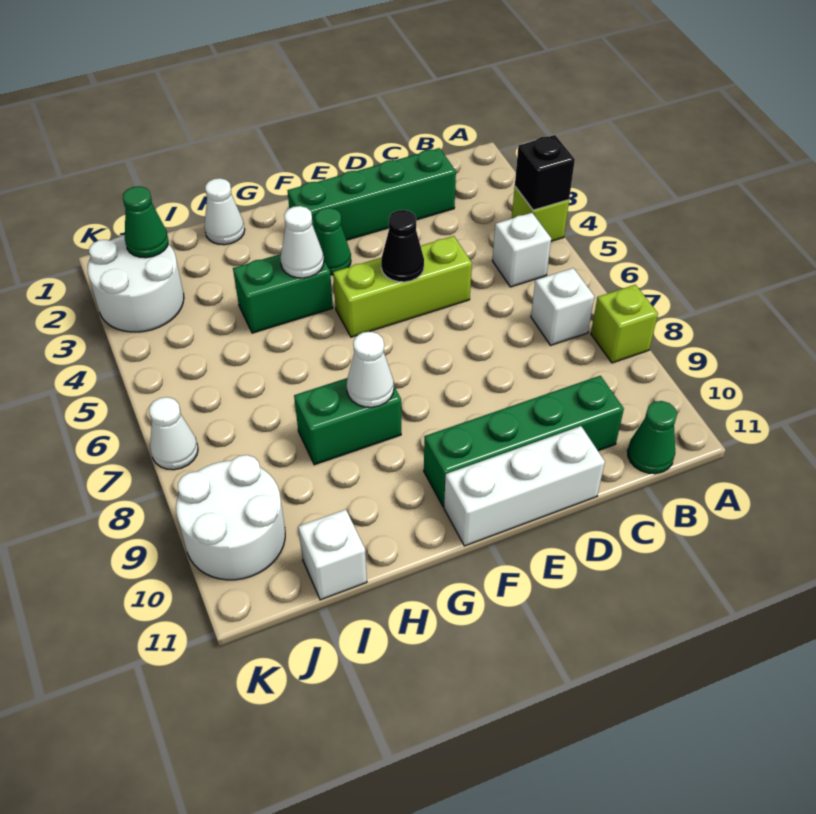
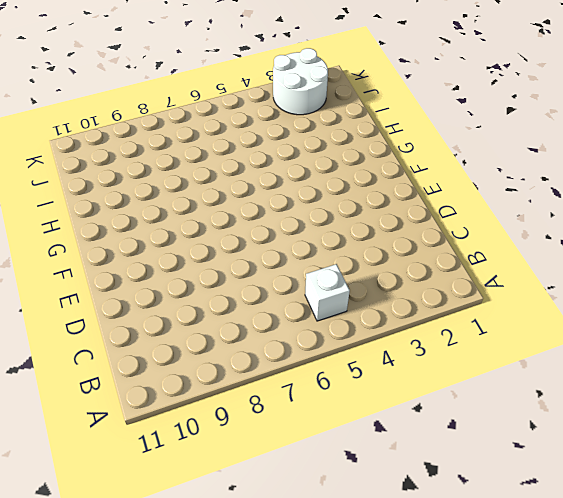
none -> lime brick A4 level 1
none -> lime brick A8 level 1
none -> white brick B7 level 1

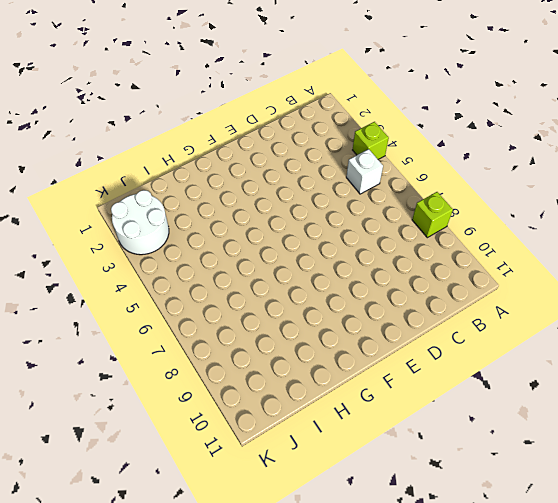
none -> white brick B7 level 1
none -> green cone B11 level 1
none -> green brick C2:F2 level 1

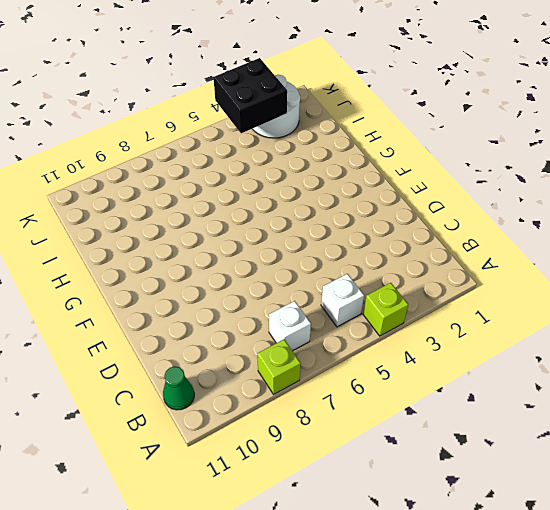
black brick J3:K4 level 2 -> none
none -> green brick C2:F2 level 1
none -> green brick C10:F10 level 1
none -> lime brick D5:F5 level 1

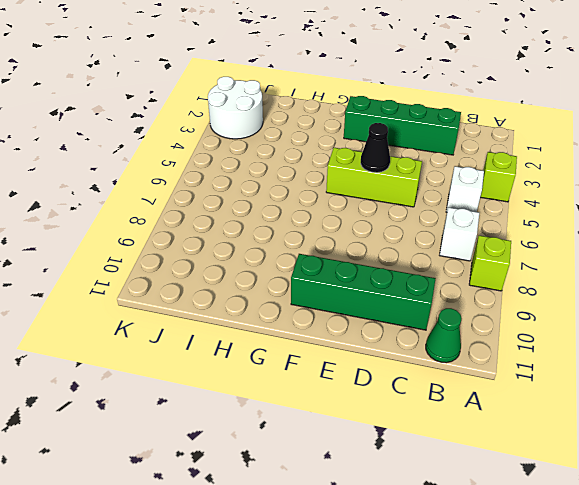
none -> white brick D11:F11 level 1
none -> green cone F3 level 1
none -> green brick G4:H4 level 1

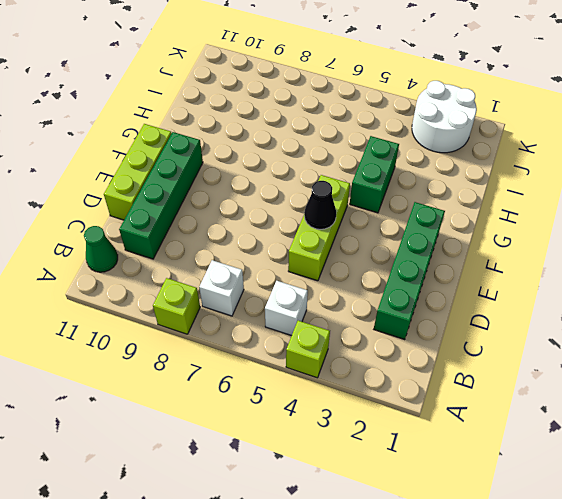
lime brick D11:F11 level 1 -> white brick D11:F11 level 1
none -> green cone F3 level 1
none -> green brick G8:H8 level 1
none -> white cone H1 level 1

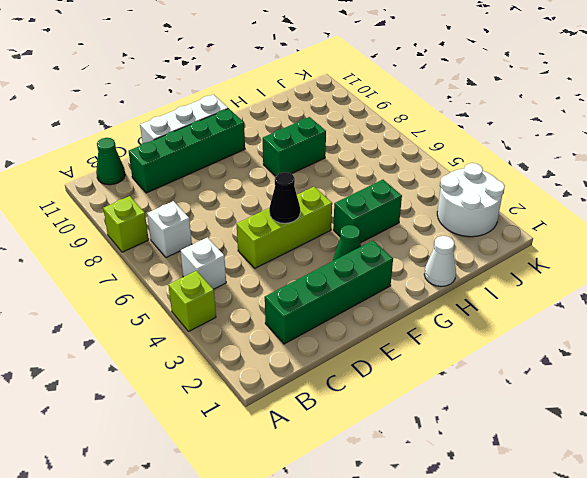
none -> white brick I11 level 1
none -> white round brick J9:K10 level 1
none -> white cone K7 level 1

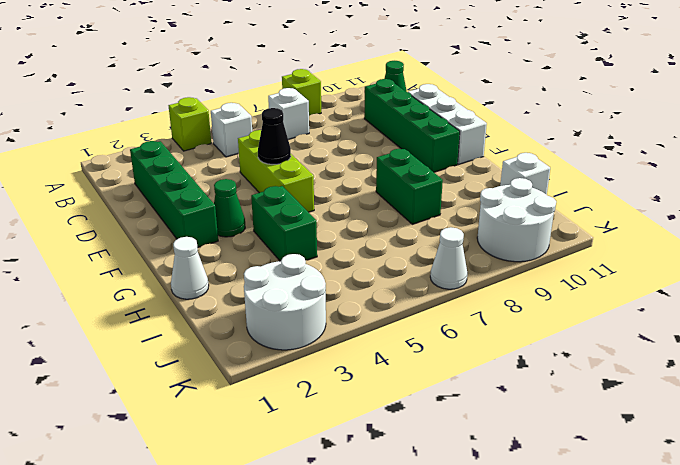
none -> black brick A4 level 2
none -> white cone G4 level 2
none -> white cone G8 level 2

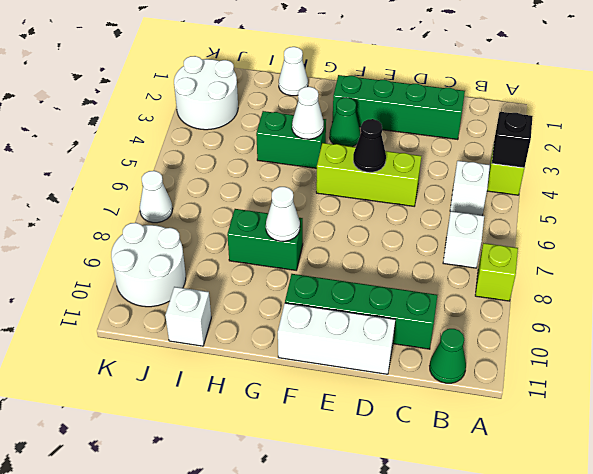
none -> green cone J2 level 2

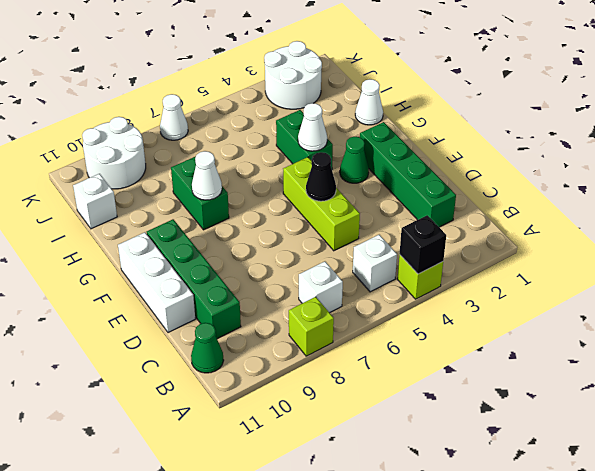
none -> green cone J2 level 2

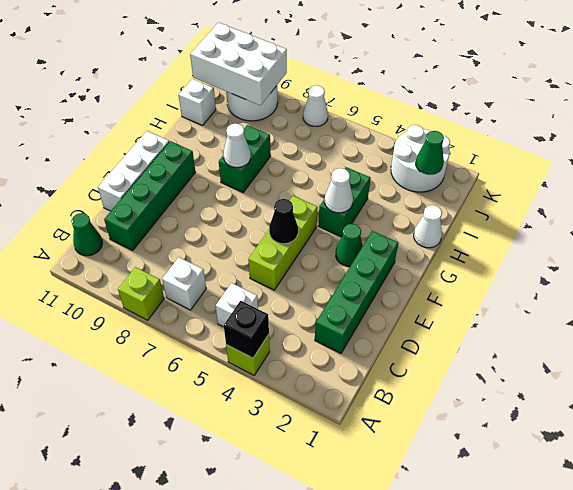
white brick J9:K11 level 2 -> none

